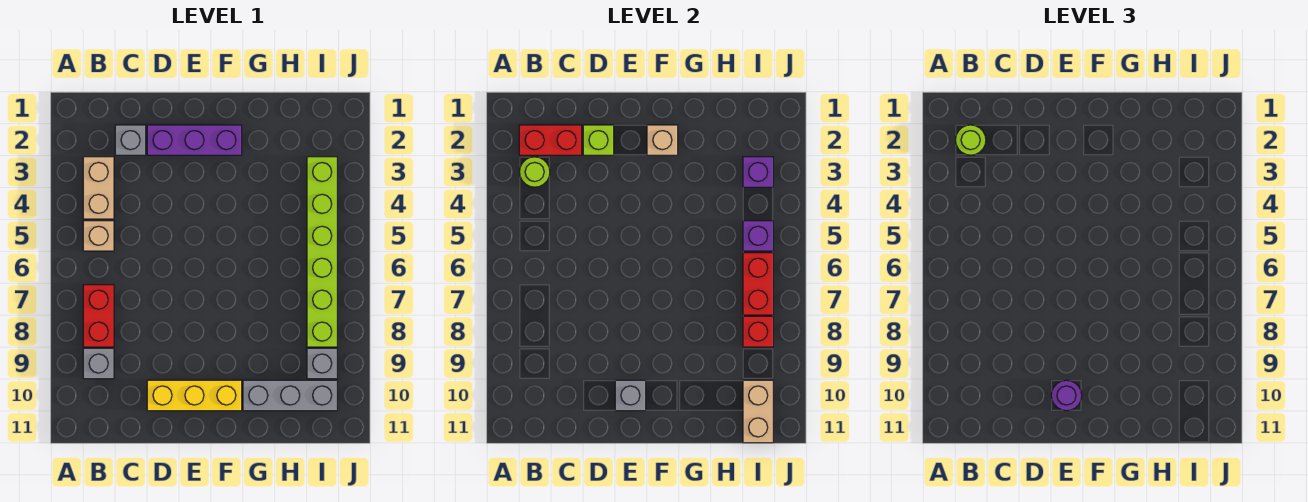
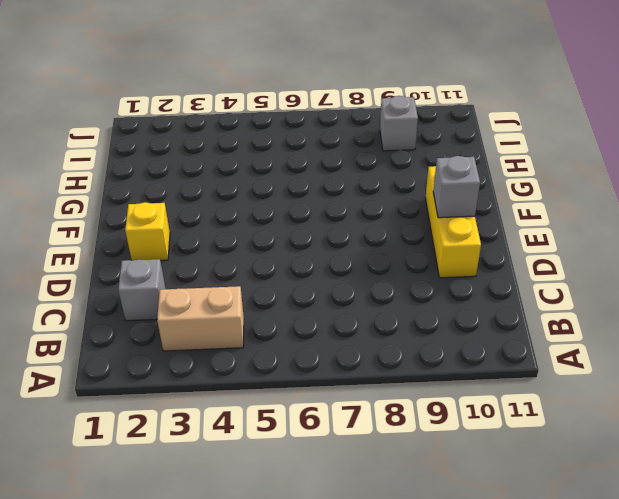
yellow brick E2 level 1 -> purple brick D2:F2 level 1
none -> tan brick B5 level 1
none -> red brick B7:B8 level 1
none -> grey brick B9 level 1

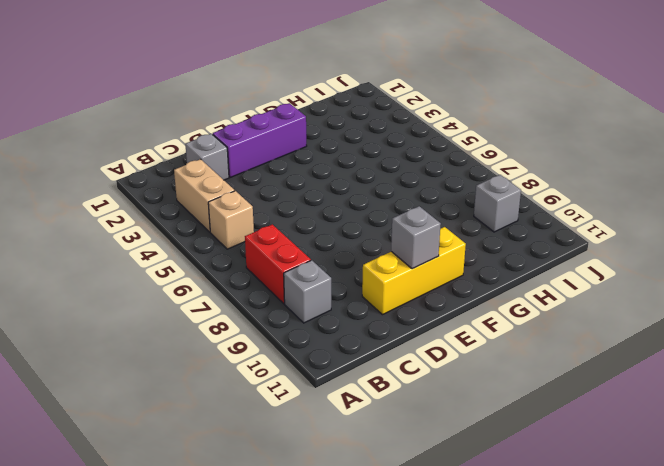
none -> grey brick G10:I10 level 1
none -> lime brick I3:I8 level 1
none -> red brick B2:C2 level 2

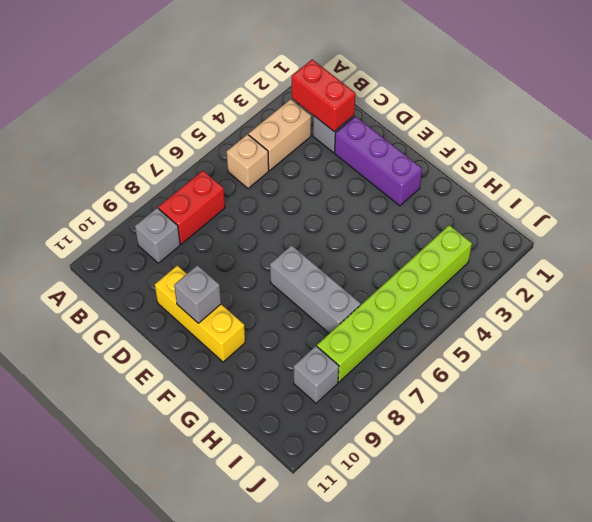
grey brick F7:H7 level 1 -> grey brick G10:I10 level 1
none -> lime round brick B3 level 2
none -> lime brick D2 level 2
none -> tan brick F2 level 2

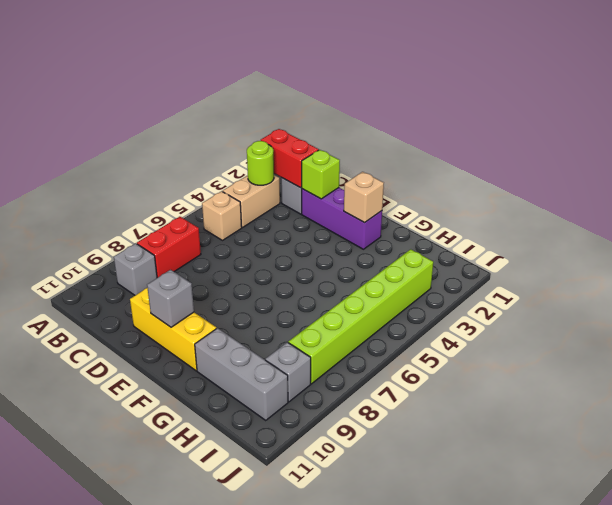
none -> purple brick I3 level 2
none -> purple brick I5 level 2
none -> red brick I6:I7 level 2

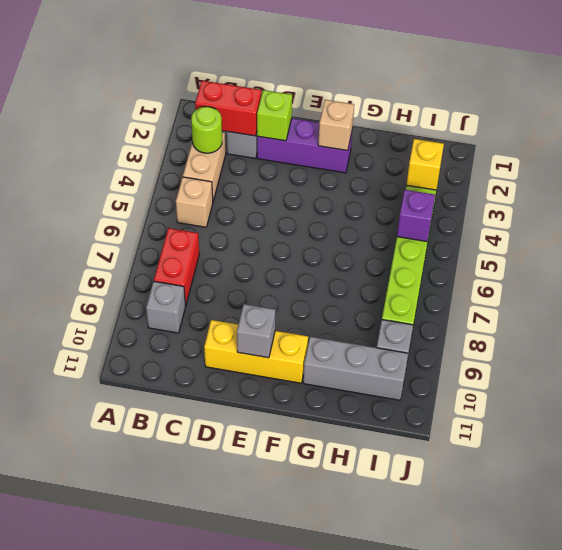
yellow brick I3 level 2 -> purple brick I3 level 2
none -> red brick I6:I7 level 2
none -> red brick I8 level 2
none -> tan brick I10:I11 level 2

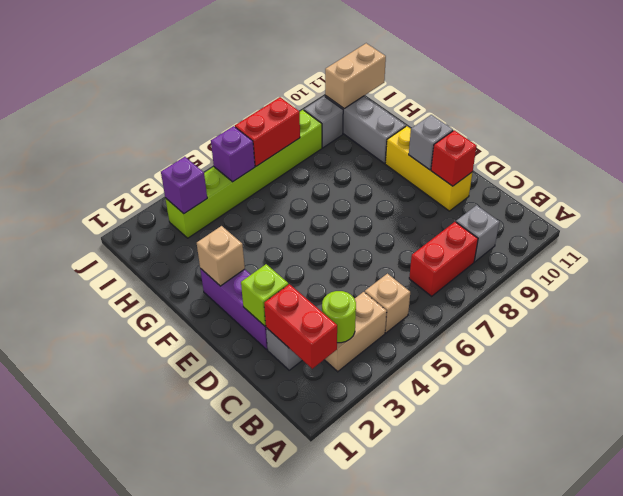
red brick D10 level 2 -> red brick I8 level 2
none -> lime round brick B2 level 3
none -> purple round brick E10 level 3

